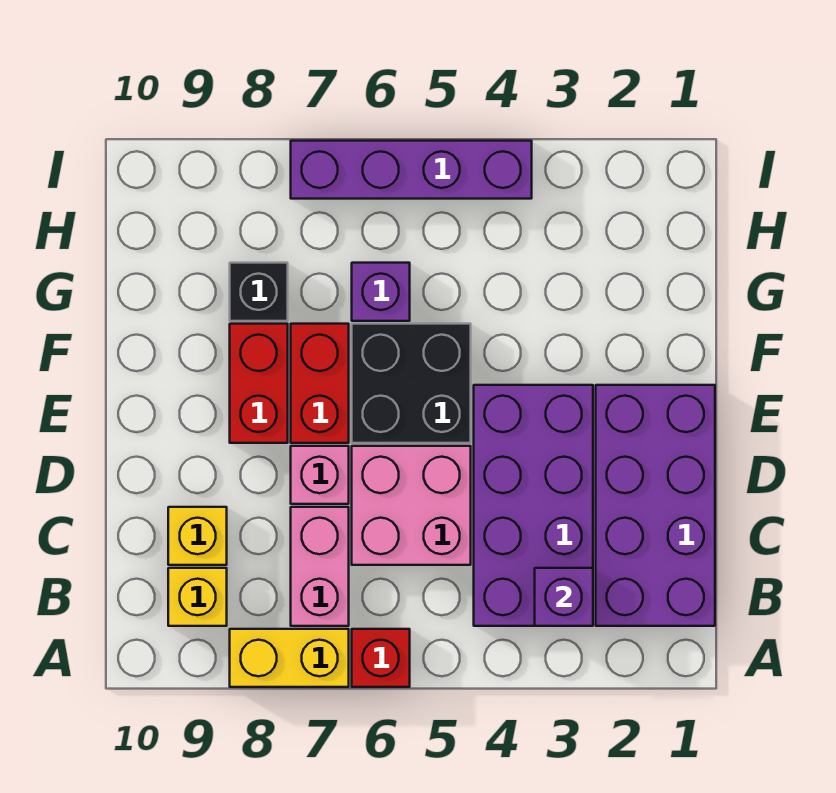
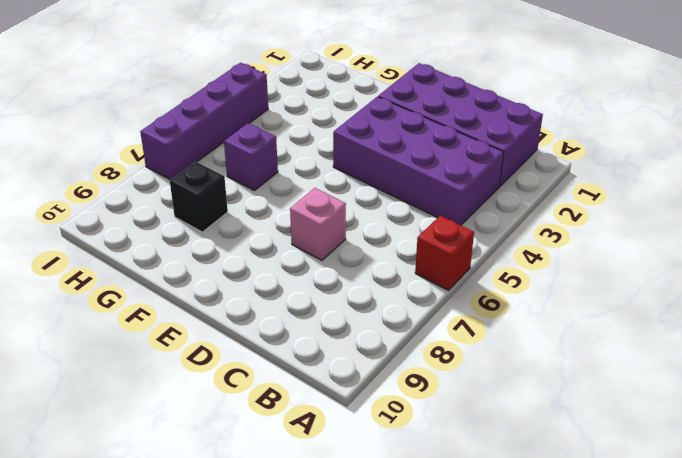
none -> yellow brick A7:A8 level 1
none -> pink brick B7:C7 level 1
none -> yellow brick B9 level 1

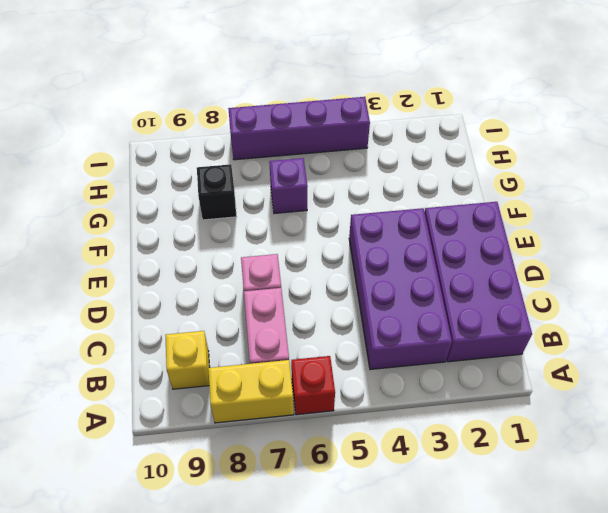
none -> pink brick C5:D6 level 1
none -> yellow brick C9 level 1
none -> black brick E5:F6 level 1

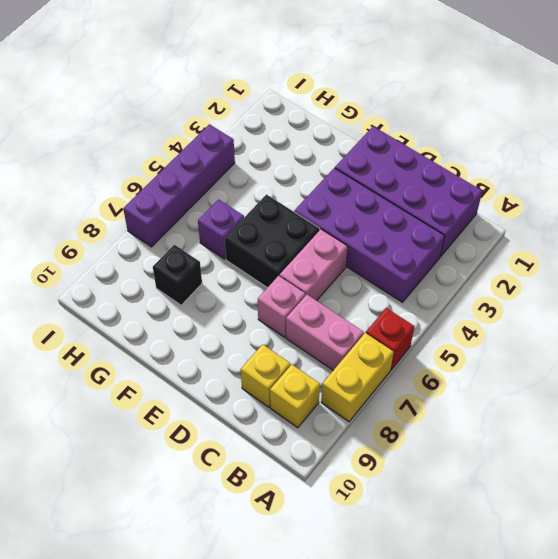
pink brick D5:D6 level 1 -> pink brick C5:D6 level 1
none -> red brick E7:F7 level 1
none -> red brick E8:F8 level 1
none -> purple brick B3 level 2

